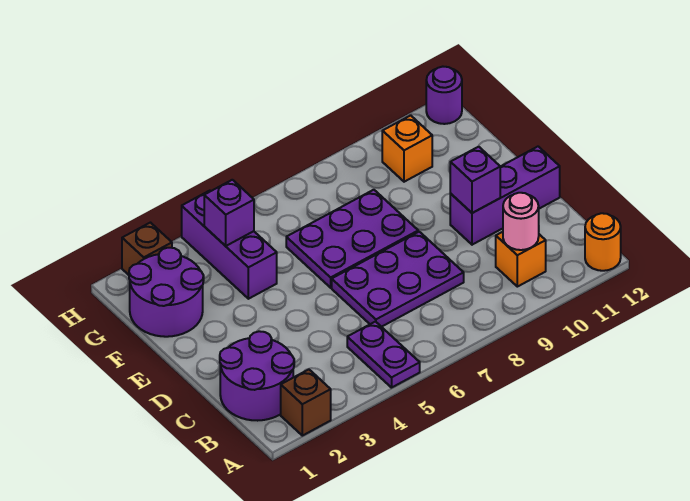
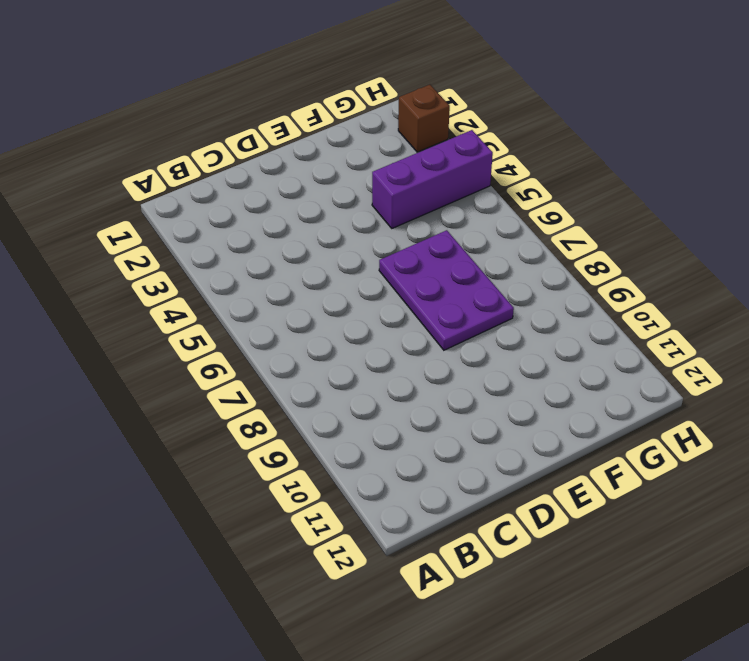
none -> brown brick A2 level 1
none -> purple plate A5:B5 level 1
none -> orange round brick A12 level 1

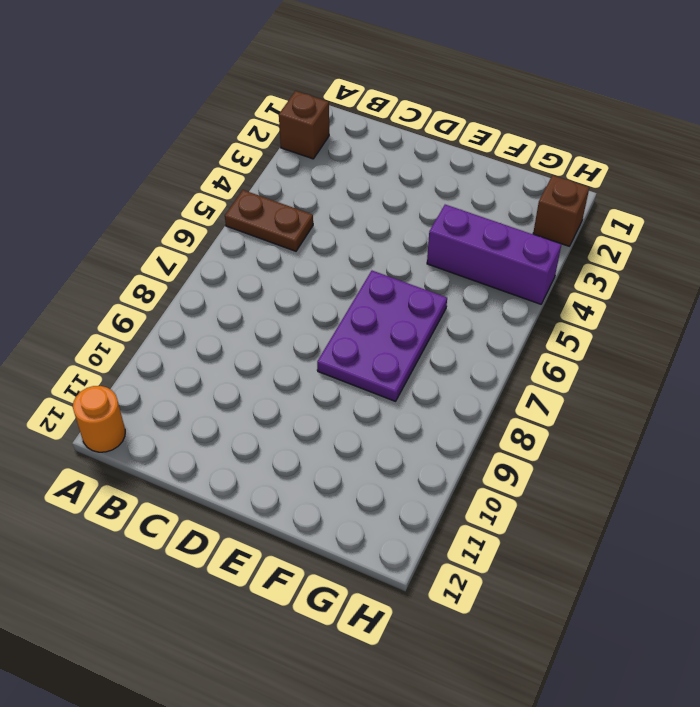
brown plate A5:B5 level 1 -> purple plate A5:B5 level 1
none -> purple round brick B1:C2 level 1
none -> orange brick B10 level 1
none -> purple plate C6:D8 level 1

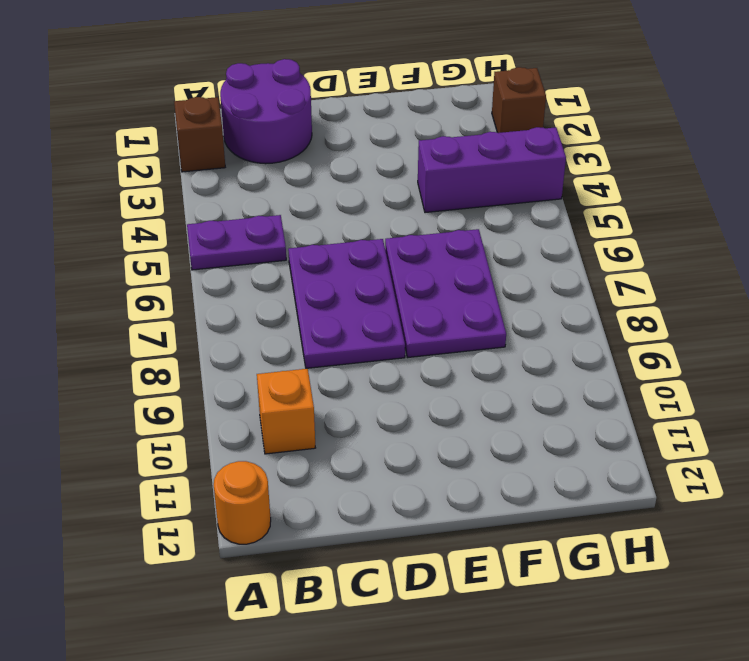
none -> purple brick D10:D12 level 1
none -> purple round brick F1:G2 level 1
none -> orange brick G10 level 1

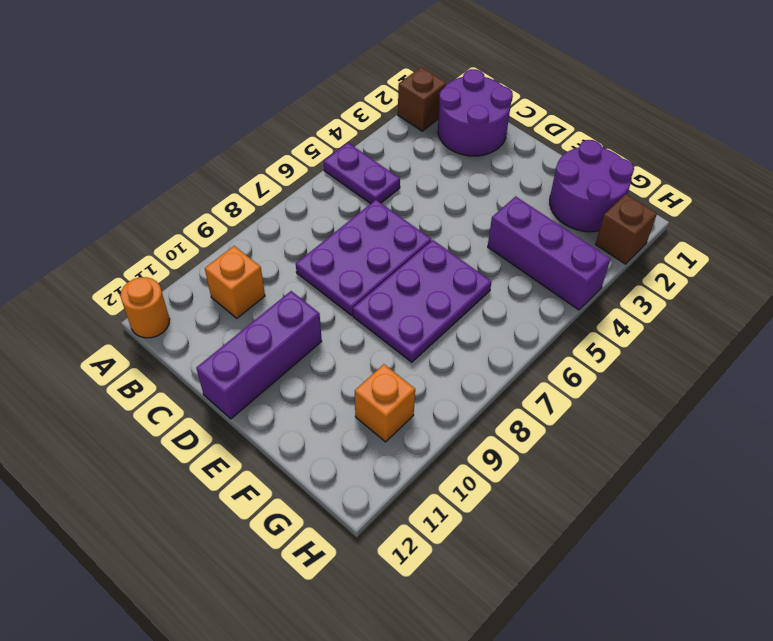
none -> purple round brick H12 level 1
none -> pink round brick B10 level 2
none -> purple brick D10 level 2

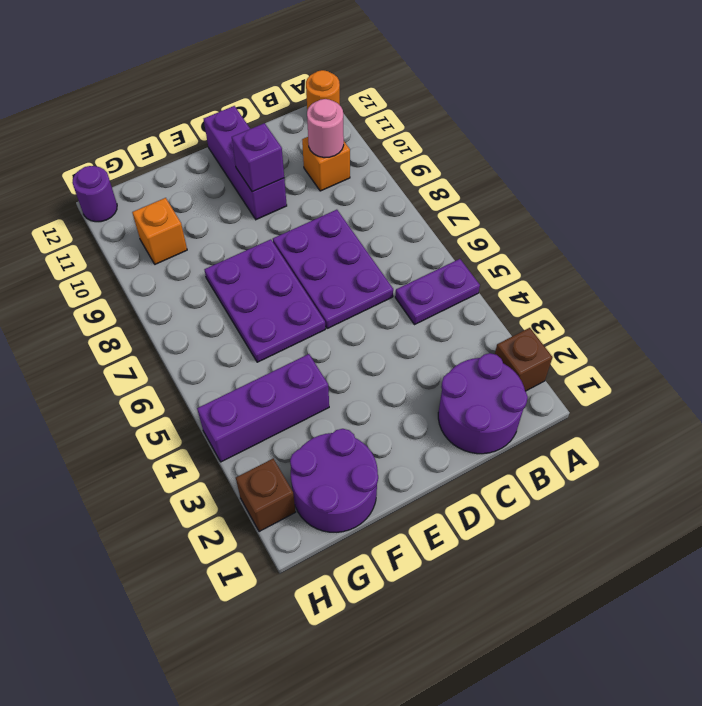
none -> purple brick G4 level 2

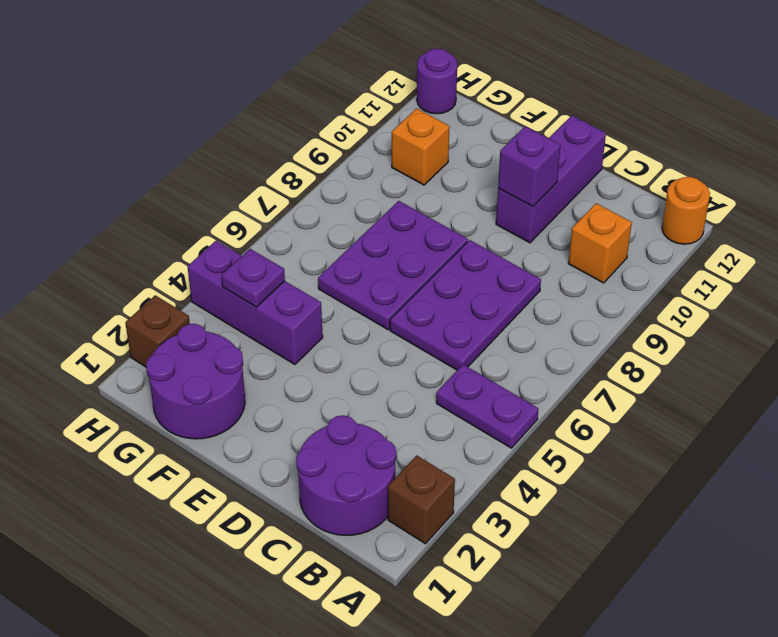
purple plate G4 level 2 -> purple brick G4 level 2
none -> pink round brick B10 level 2

